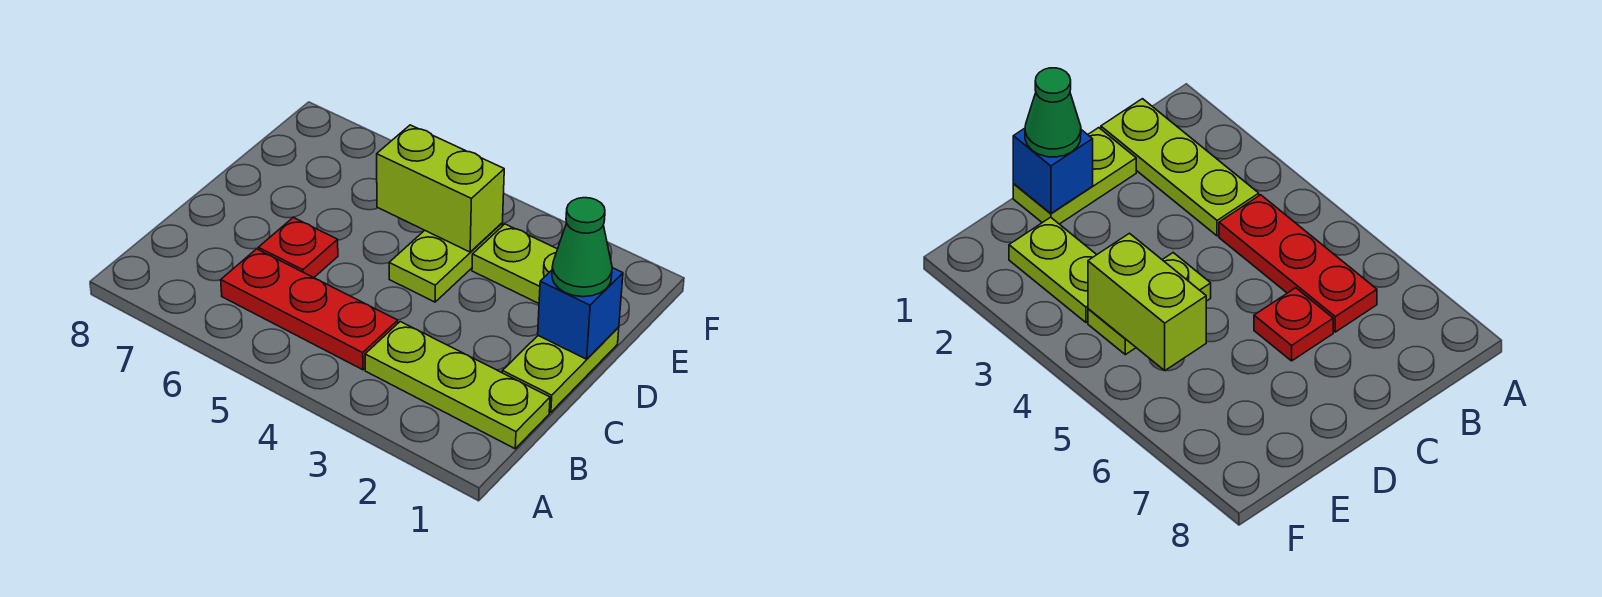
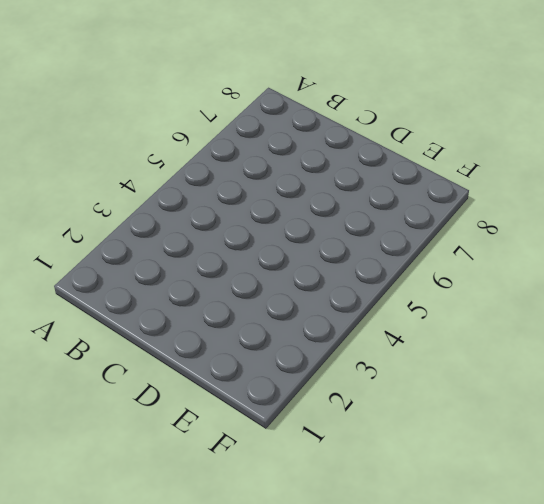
none -> lime plate B1:B3 level 1
none -> red plate B4:B6 level 1

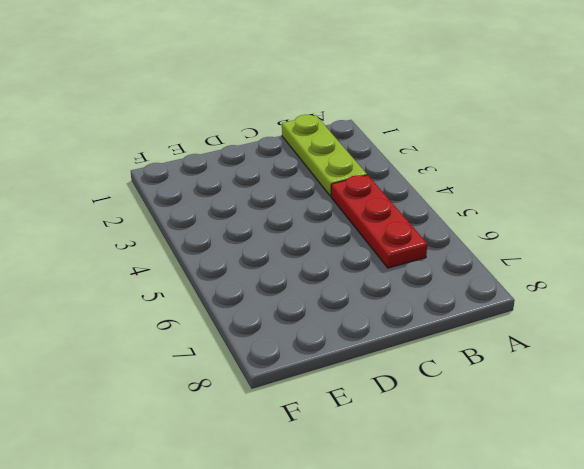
none -> lime plate C1:D1 level 1
none -> red plate C6 level 1

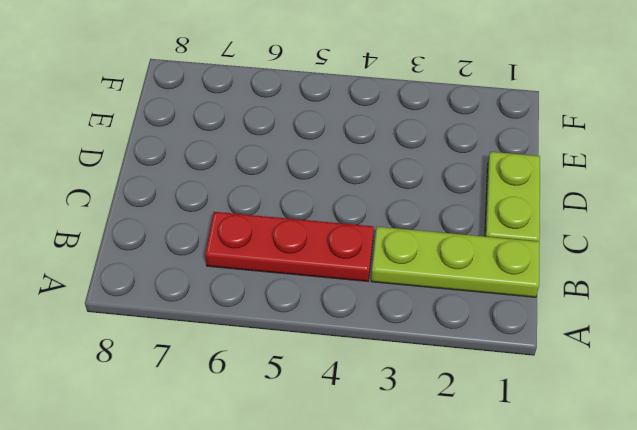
none -> red plate C6 level 1
none -> lime plate D4:E4 level 1

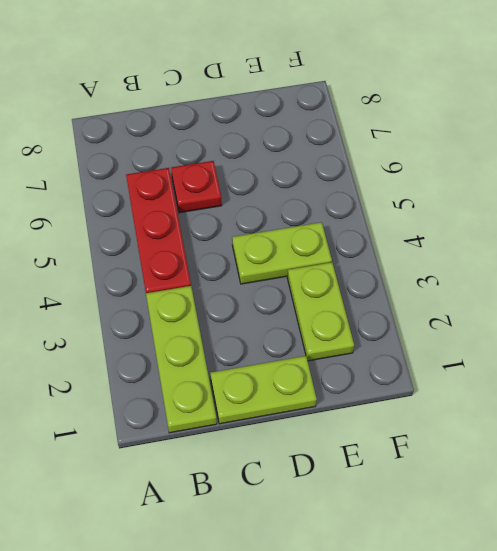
none -> blue brick D1 level 2
none -> lime brick E4:E5 level 2

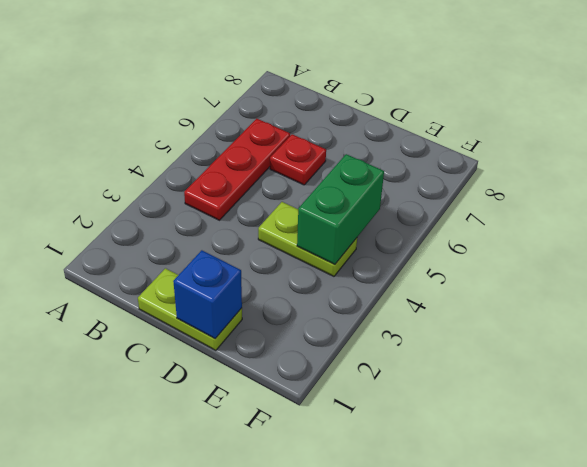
green brick E4:E5 level 2 -> lime brick E4:E5 level 2
none -> lime plate B1:B3 level 1
none -> lime plate E2:E3 level 1

